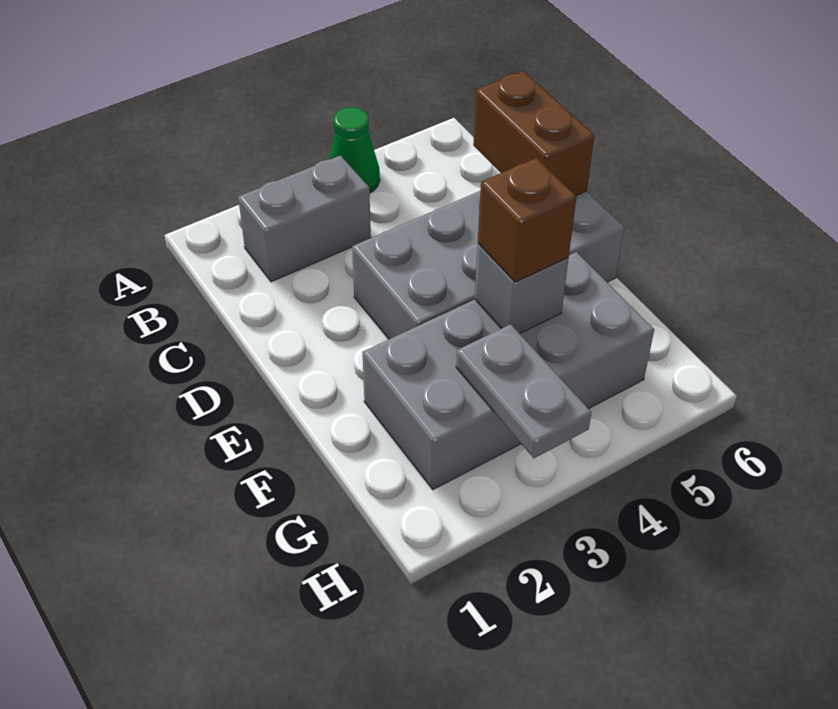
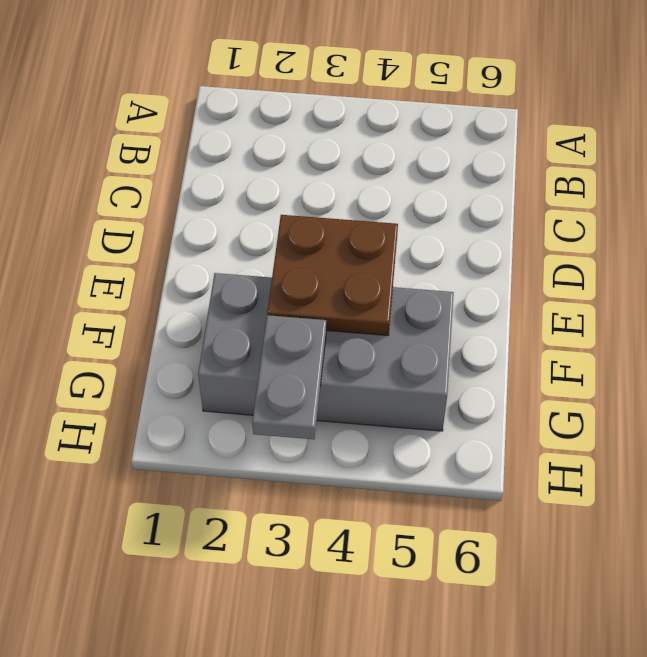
brown plate E3:F4 level 2 -> grey brick F4 level 2
none -> green cone A4 level 1
none -> grey brick B2:B3 level 1

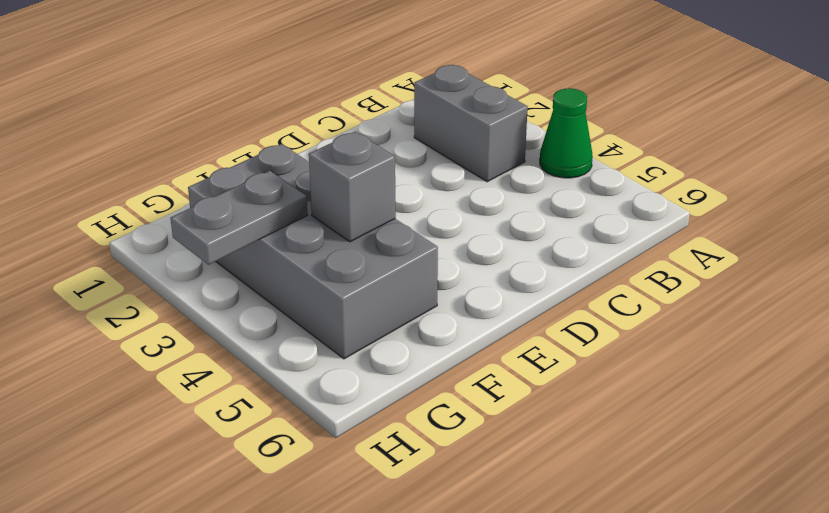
none -> grey brick D3:E6 level 1
none -> brown brick C6:D6 level 2

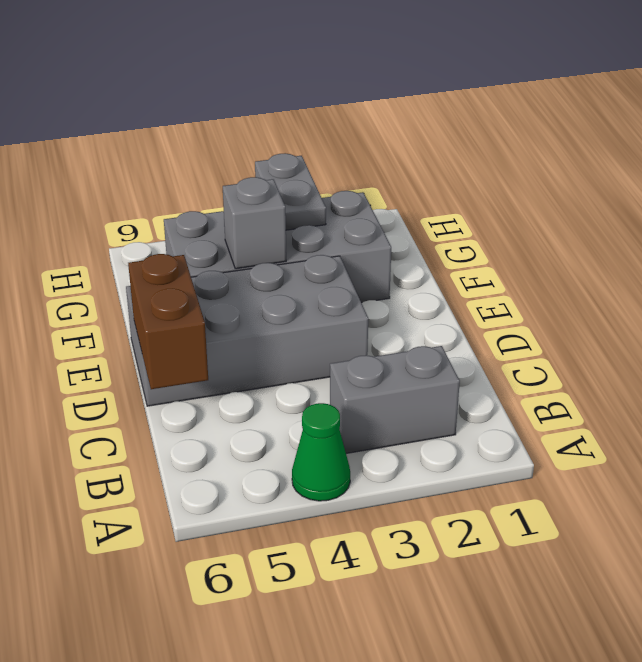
none -> brown brick F4 level 3

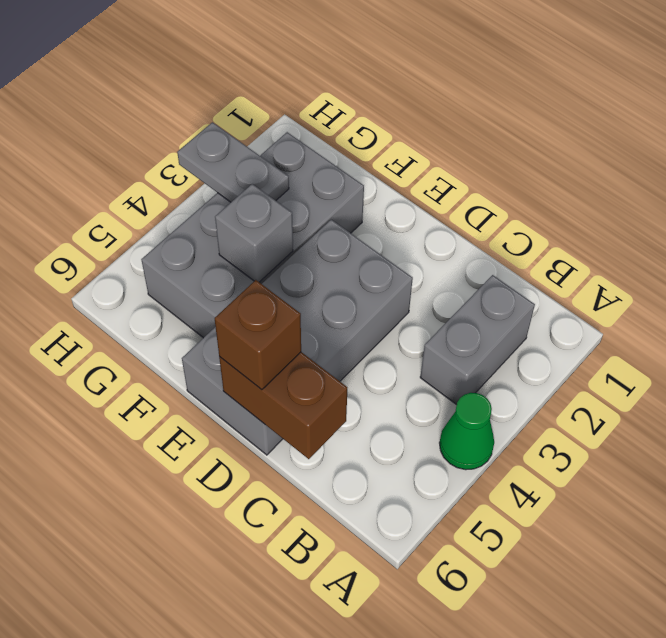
brown brick D6 level 3 -> brown brick F4 level 3

